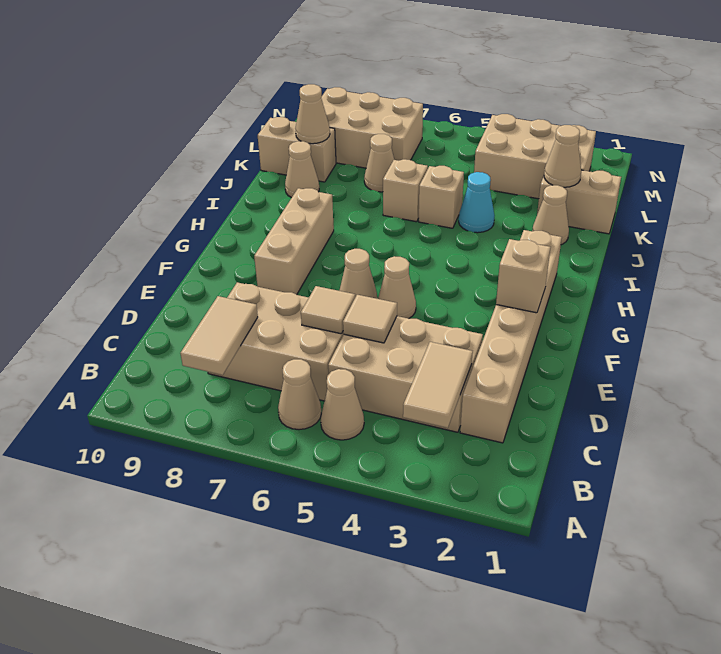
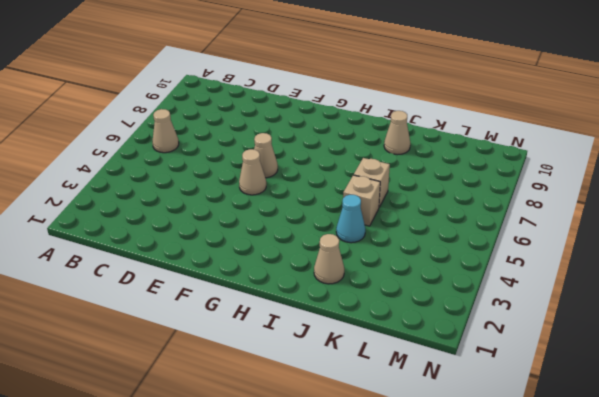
none -> tan cone B5 level 1
none -> tan brick C2:H2 level 1
none -> tan brick C3:D5 level 1

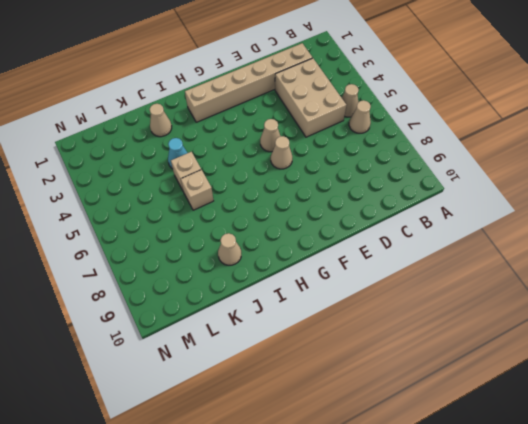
none -> tan brick C6:D8 level 1
none -> tan brick F8:H8 level 1
none -> tan brick K1:K2 level 1

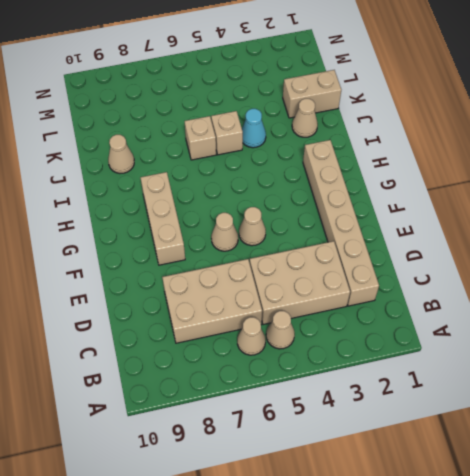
none -> tan cone K7 level 1
none -> tan brick K9:K10 level 1
none -> tan brick L2:M4 level 1

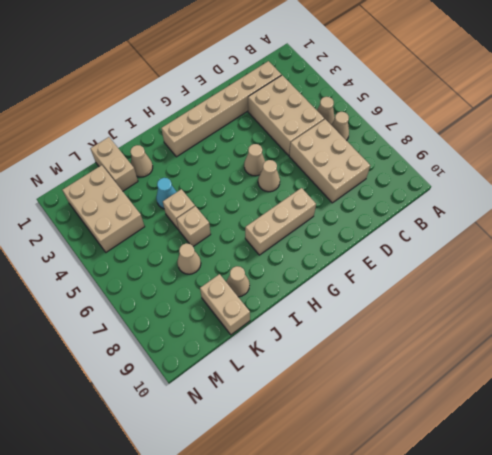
none -> tan brick L7:M9 level 1
none -> tan tile B3:C3 level 2
none -> tan tile B8:C8 level 2

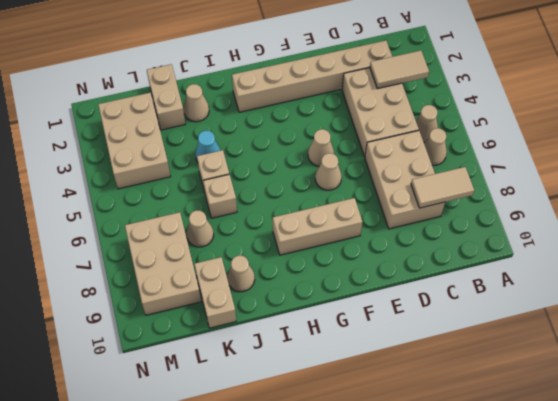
none -> tan tile D5 level 2
none -> tan tile D6 level 2
none -> tan brick F2 level 2

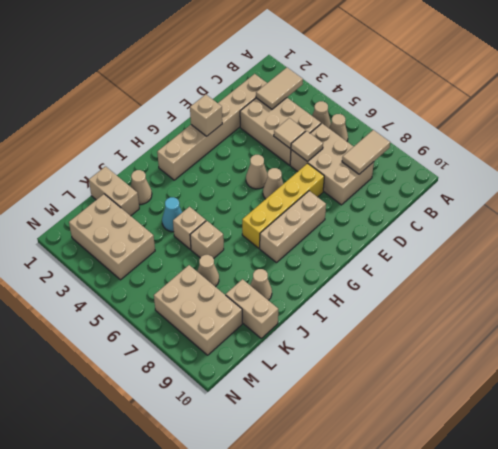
yellow brick E7:H7 level 1 -> none
none -> tan cone K2 level 2
none -> tan cone K9 level 2

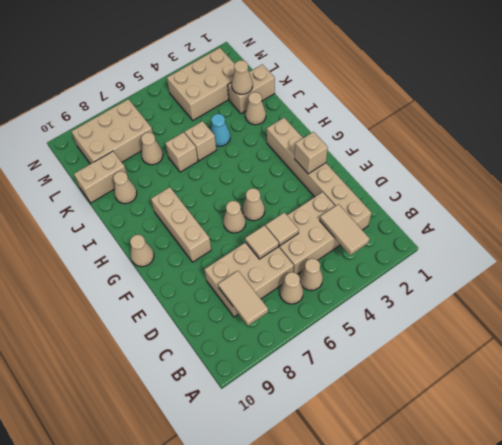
tan cone G10 level 1 -> tan cone K9 level 2

